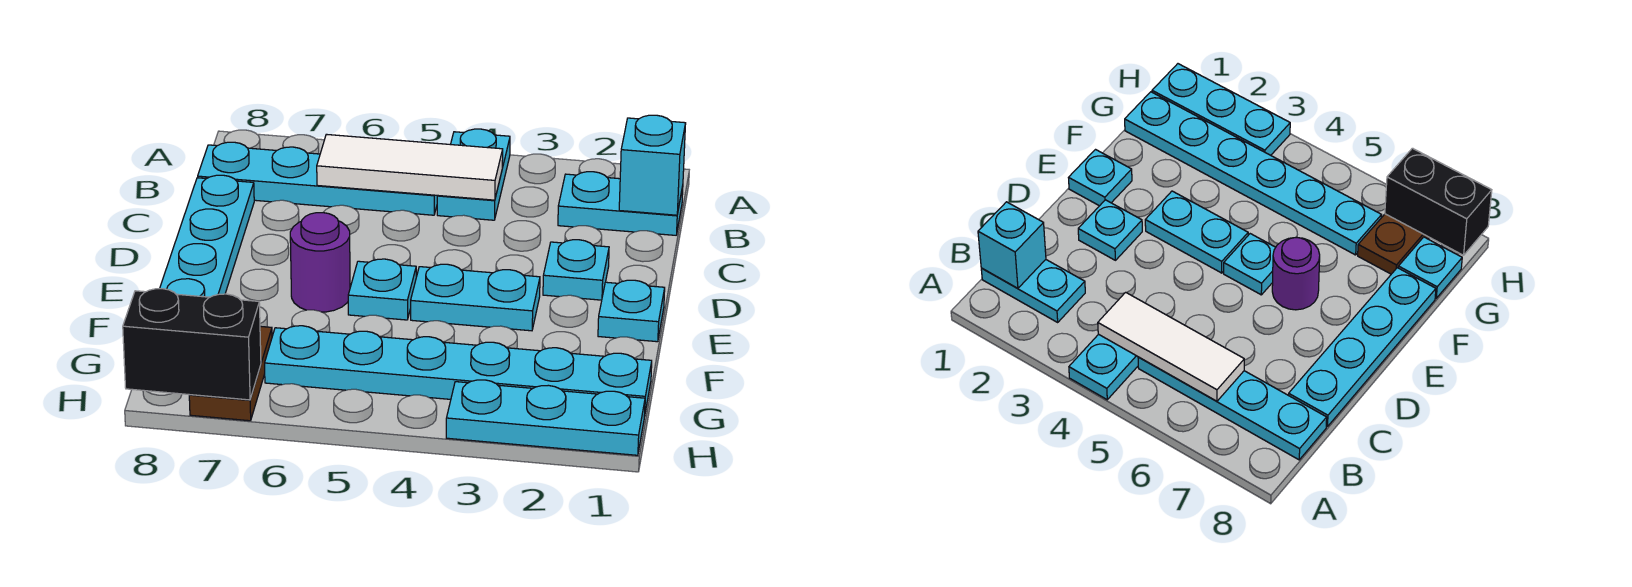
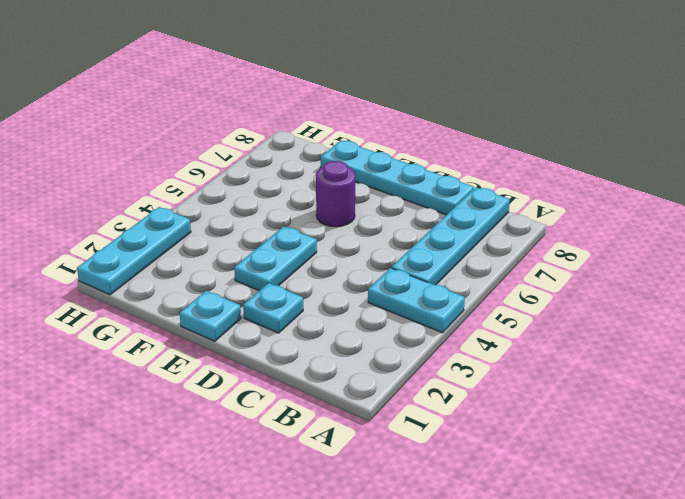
none -> cyan plate B1:B2 level 1
none -> cyan plate E5 level 1
none -> cyan plate G1:G6 level 1

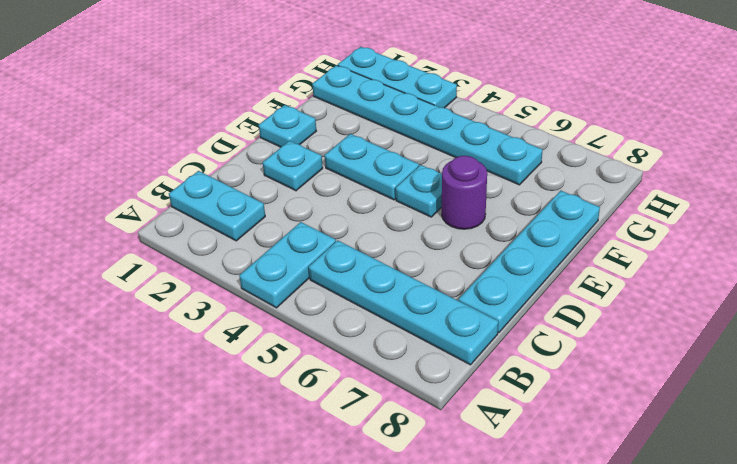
none -> brown plate G7:H7 level 1
none -> cyan plate G8 level 1
none -> cyan brick B1 level 2

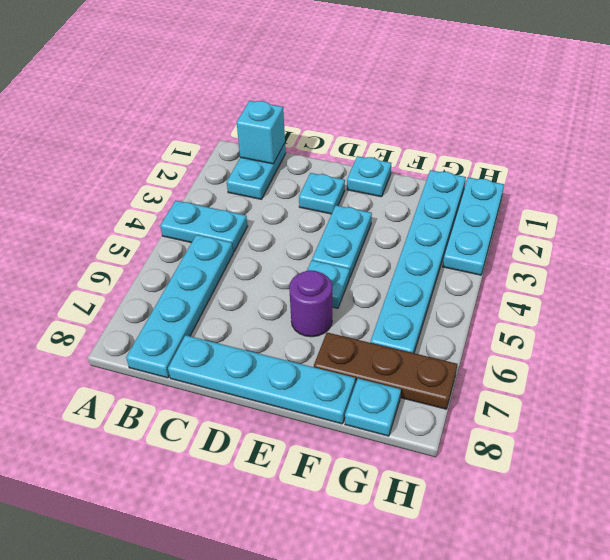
brown plate F7:H7 level 1 -> brown plate G7:H7 level 1
none -> white tile B4:B6 level 2
none -> black brick H7:H8 level 2

